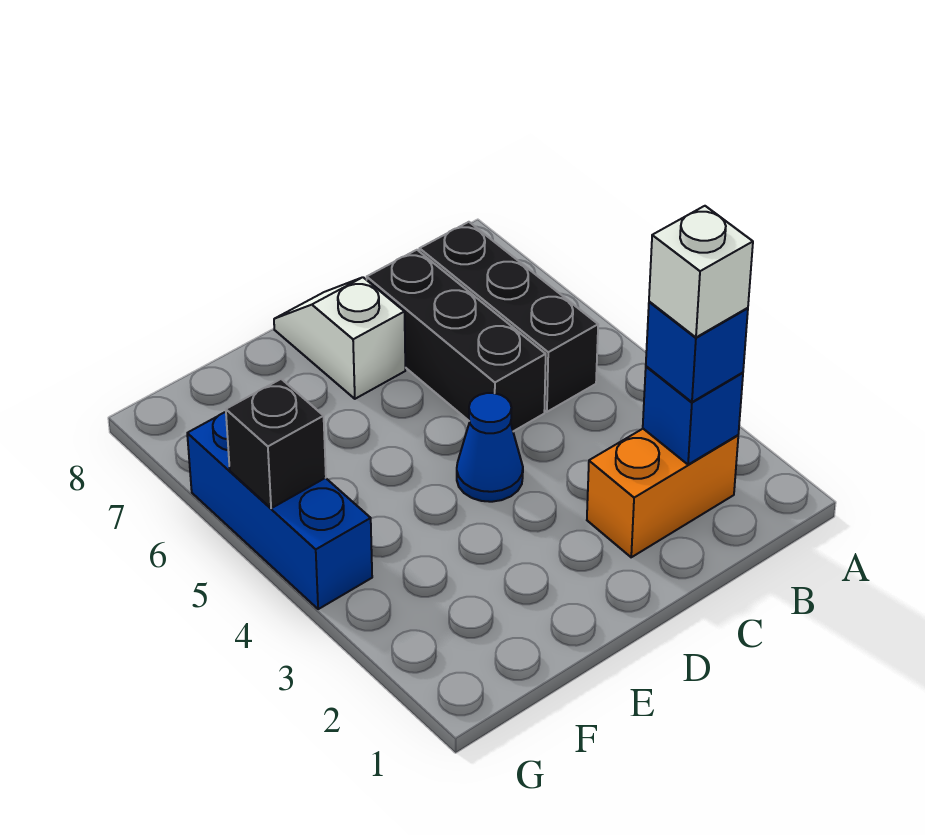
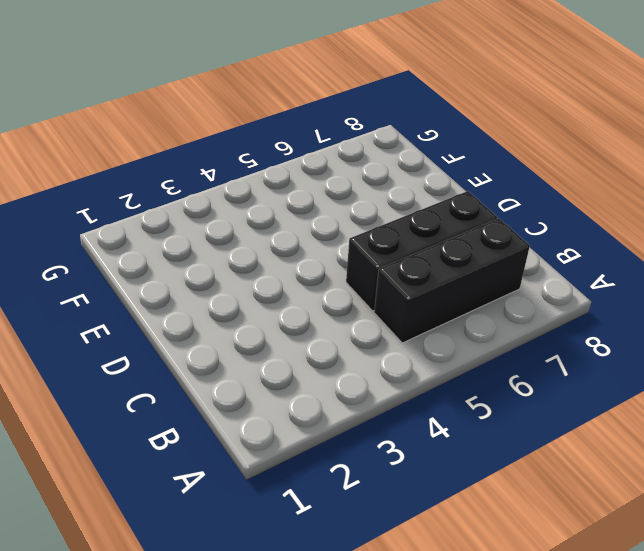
none -> orange brick B2:C2 level 1
none -> blue cone D4 level 1

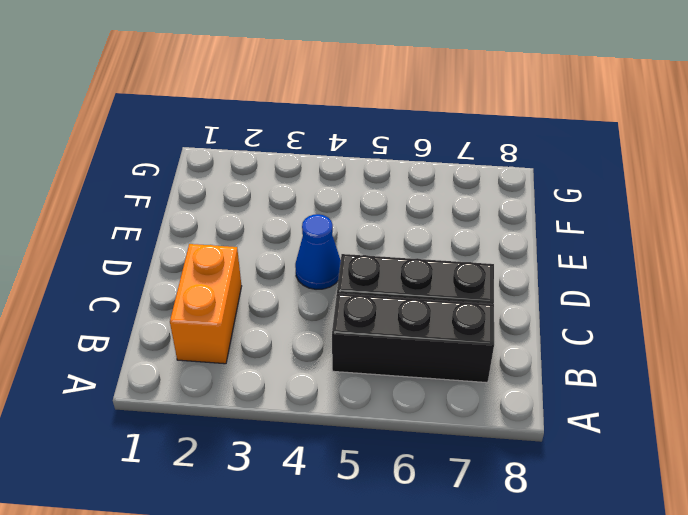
none -> white slope D7:D8 level 1 top 7
none -> blue brick G4:G6 level 1

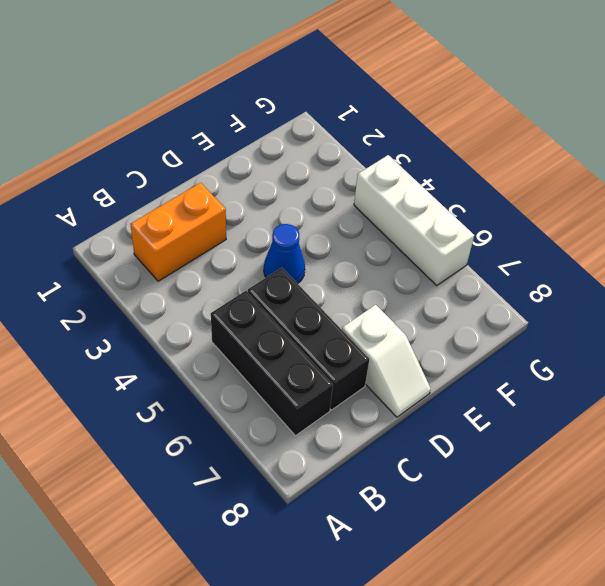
white brick G4:G6 level 1 -> blue brick G4:G6 level 1
none -> blue brick B2 level 2
none -> black brick G5 level 2

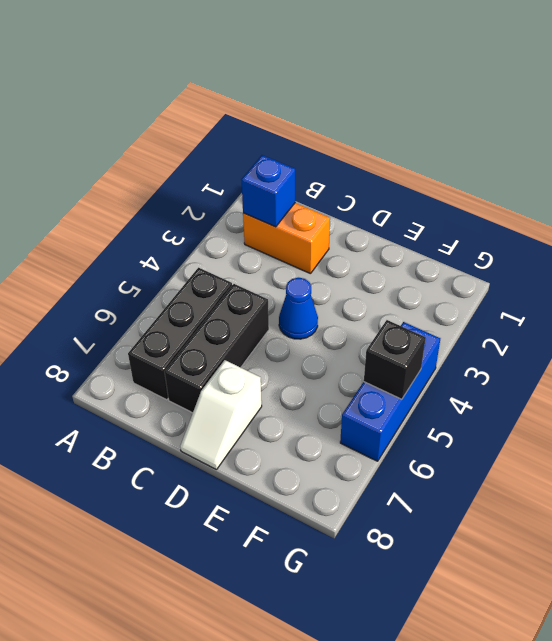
none -> blue brick B2 level 3
none -> white brick B2 level 4

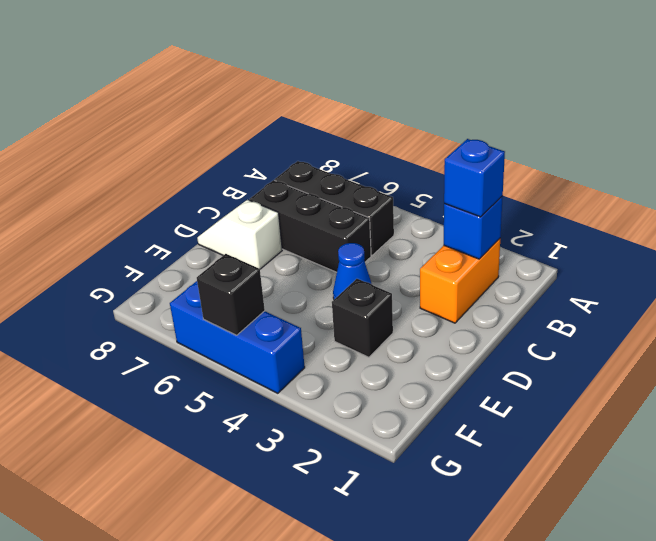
black brick E3 level 1 -> none
none -> white brick B2 level 4

